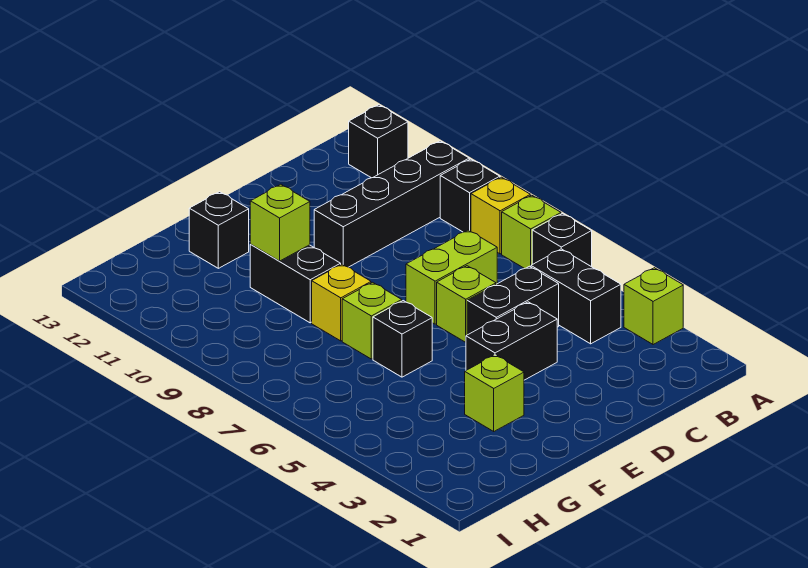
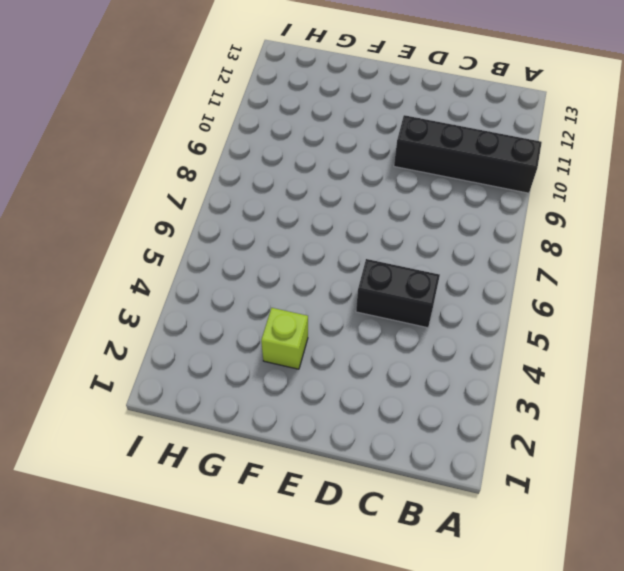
none -> lime brick A3 level 1
none -> black brick A6 level 1
none -> lime brick A7 level 1

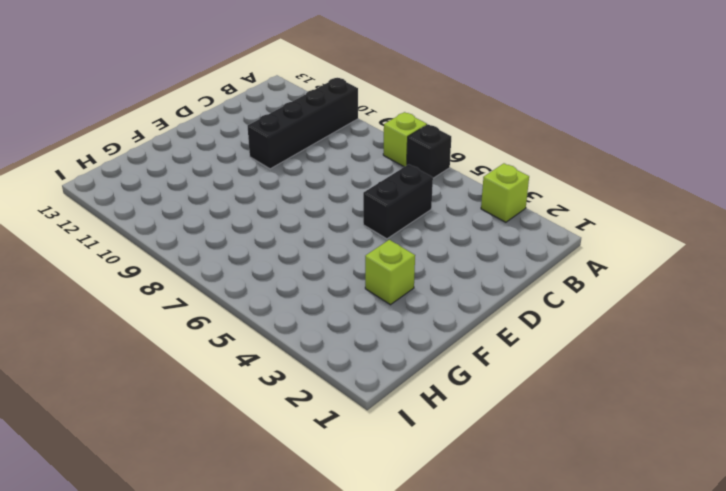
none -> yellow brick A8 level 1
none -> black brick A9 level 1
none -> black brick A12 level 1

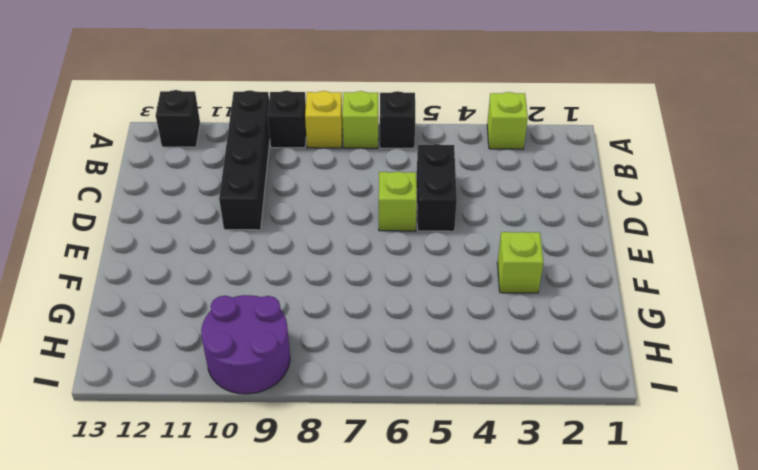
purple round brick H9:I10 level 1 -> none
none -> black brick B4:B5 level 1
none -> lime brick C7:D7 level 1
none -> black brick D4:E4 level 1

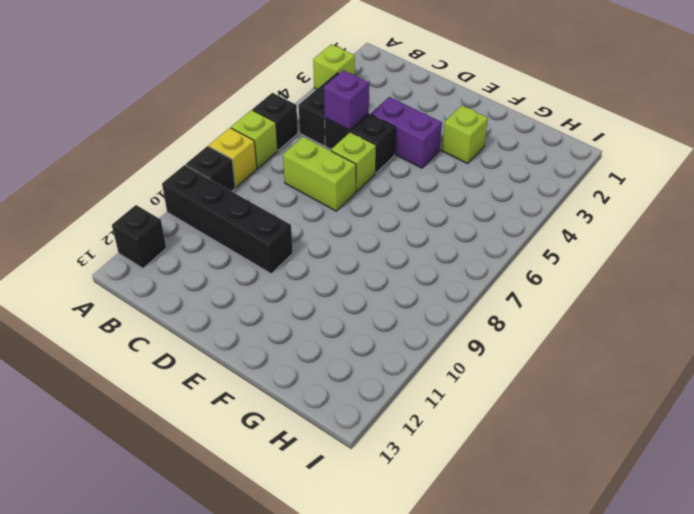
purple brick C5 level 2 -> none
purple brick D4:E4 level 1 -> black brick D4:E4 level 1
none -> black brick F6 level 1
none -> lime brick F7 level 1
none -> yellow brick F8 level 1

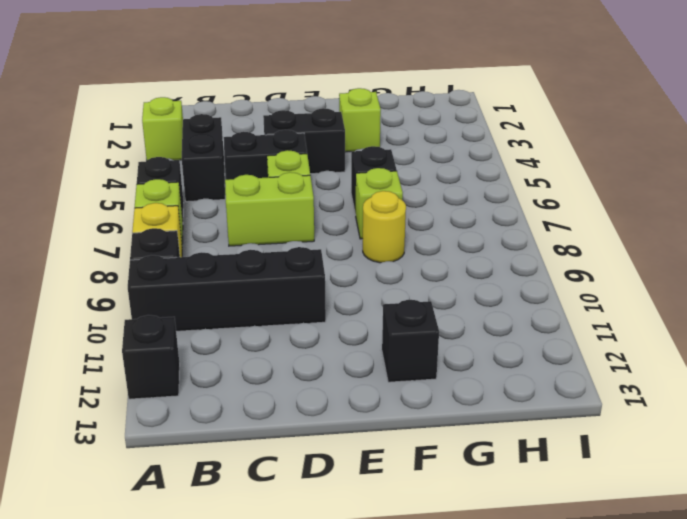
yellow round brick F8 level 1 -> yellow brick F8 level 1
none -> black brick F9:F10 level 1
none -> lime brick F10 level 2

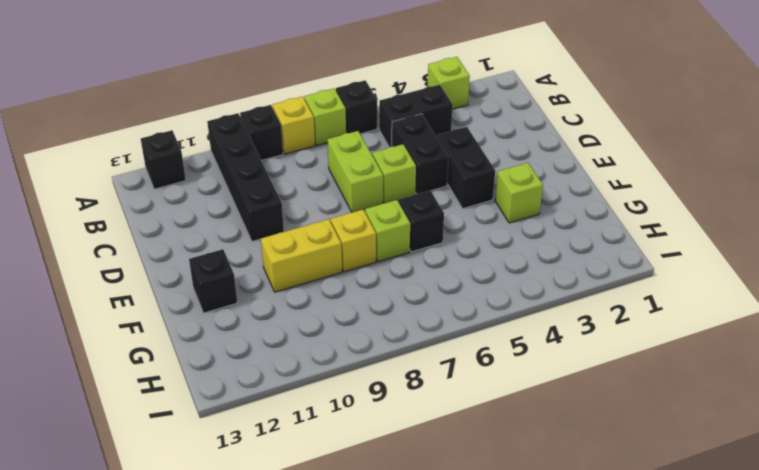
yellow brick F9:F10 level 1 -> black brick F9:F10 level 1
none -> lime brick F10 level 2

